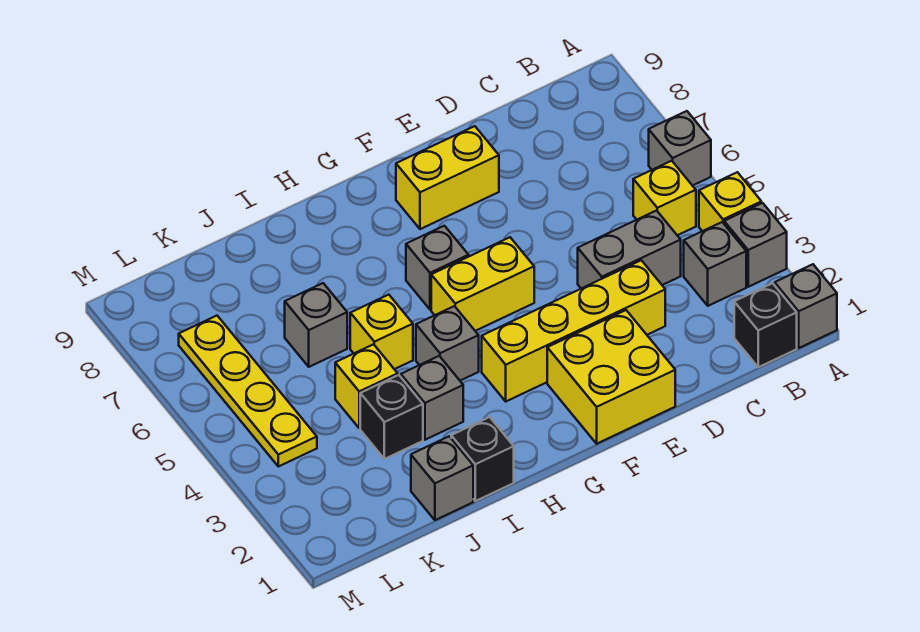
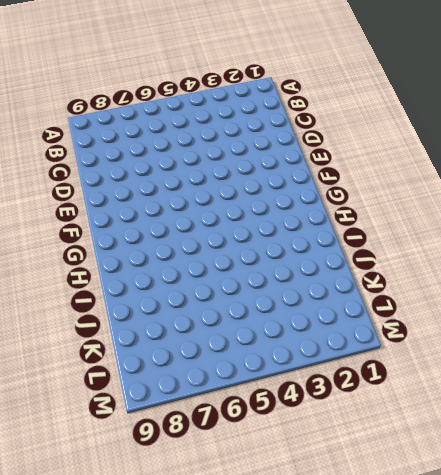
none -> grey brick A1 level 1
none -> grey brick A3 level 1
none -> yellow brick A4 level 1

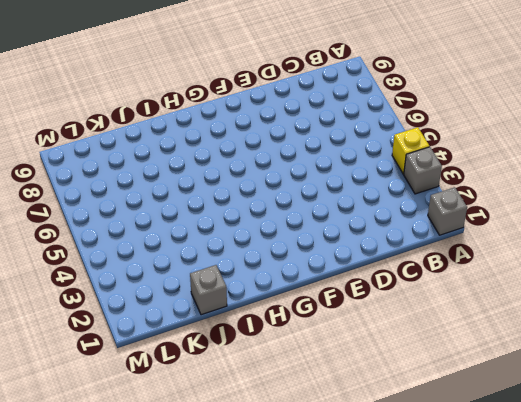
none -> grey brick A6 level 1
none -> black brick B1 level 1
none -> grey brick B3 level 1

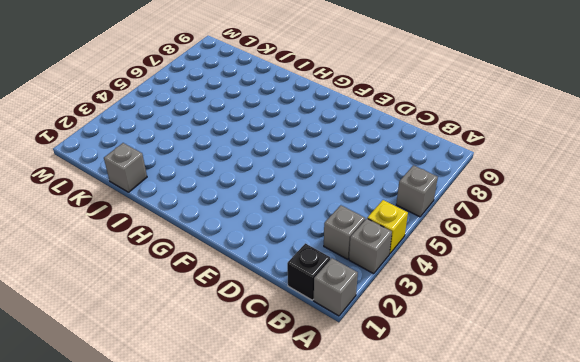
none -> yellow brick B5 level 1
none -> grey brick C4:D4 level 1
none -> yellow brick D3:G3 level 1

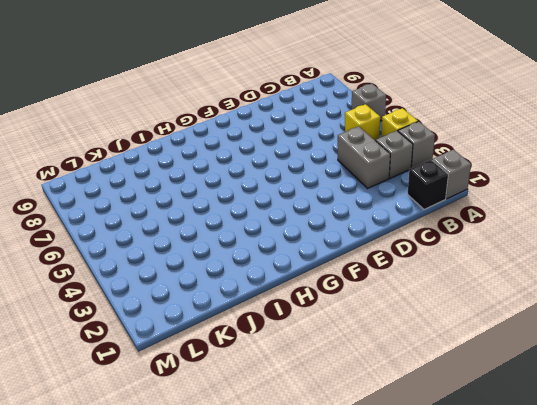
grey brick C3:C4 level 1 -> grey brick C4:D4 level 1
none -> yellow brick D3:G3 level 1
none -> yellow brick E1:F2 level 1
none -> yellow brick E8:F8 level 1

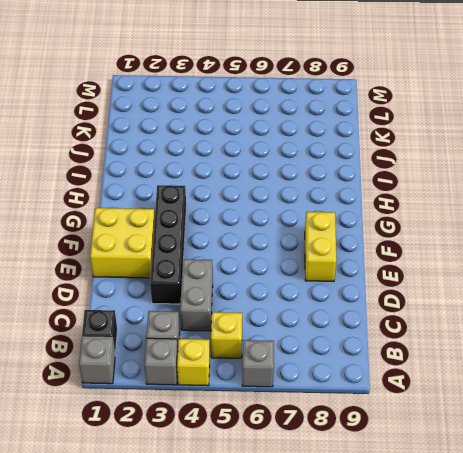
black brick D3:G3 level 1 -> yellow brick D3:G3 level 1
none -> yellow brick F5:G5 level 1
none -> grey brick G6 level 1
none -> grey brick H4 level 1

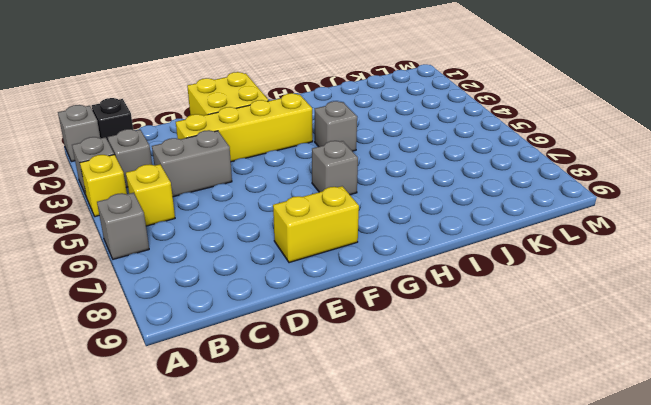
none -> yellow brick F5:G5 level 1
none -> black brick I1 level 1
none -> grey brick I3 level 1

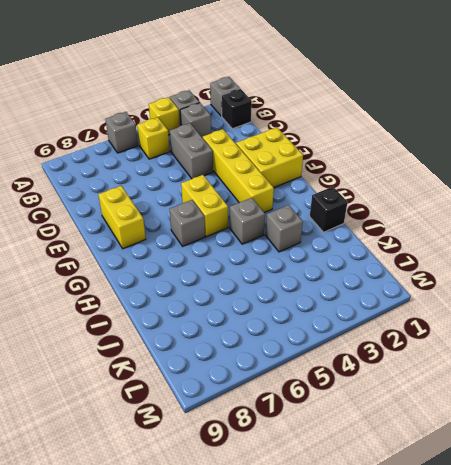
none -> yellow brick I5 level 1
none -> grey brick J1 level 1
none -> black brick J3 level 1

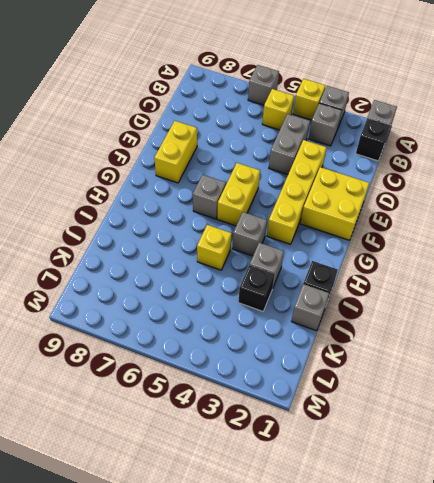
none -> yellow brick J4 level 1
none -> grey brick J6 level 1
none -> yellow plate L4:L7 level 1

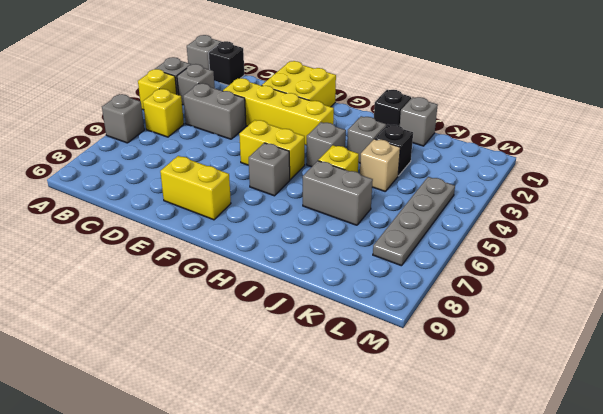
grey brick I6:J6 level 1 -> grey brick J6 level 1
tan brick J4 level 1 -> yellow brick J4 level 1
grey plate L4:L7 level 1 -> yellow plate L4:L7 level 1

